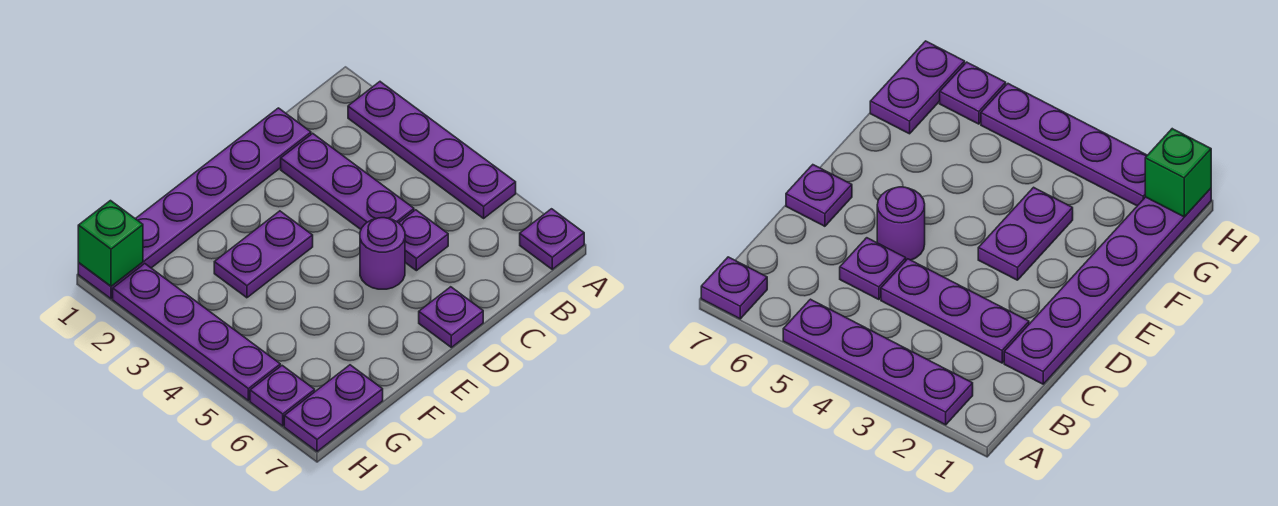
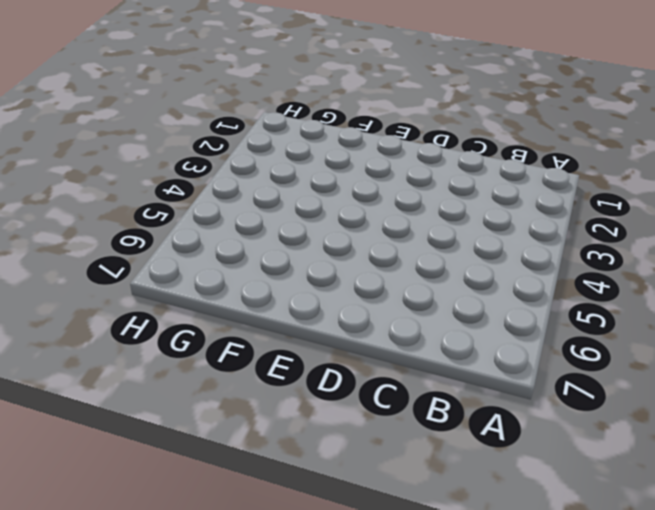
none -> purple plate A2:A5 level 1
none -> purple plate A7 level 1
none -> purple plate C1:H1 level 1

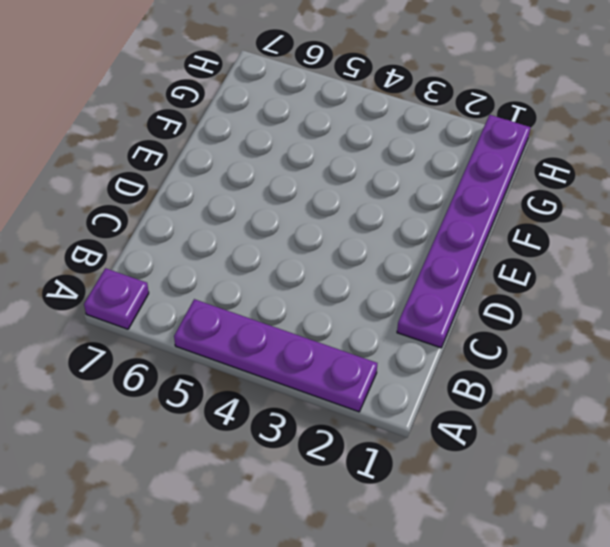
none -> purple plate C2:C4 level 1
none -> purple plate C5 level 1
none -> purple round brick D5 level 1

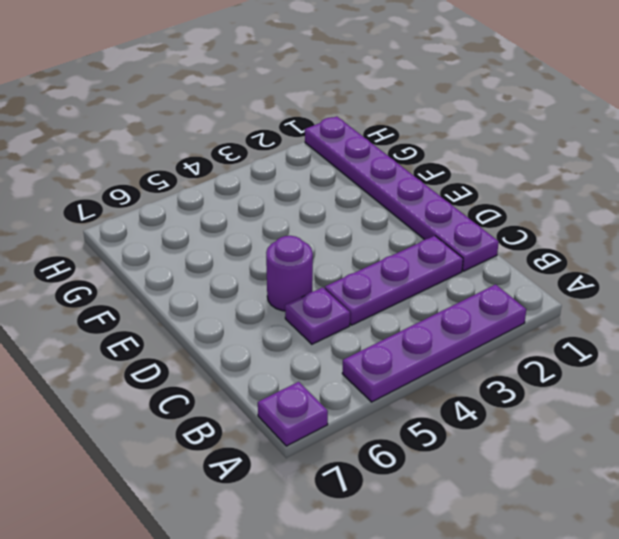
none -> purple plate D7 level 1
none -> purple plate E3:F3 level 1
none -> purple plate G7:H7 level 1

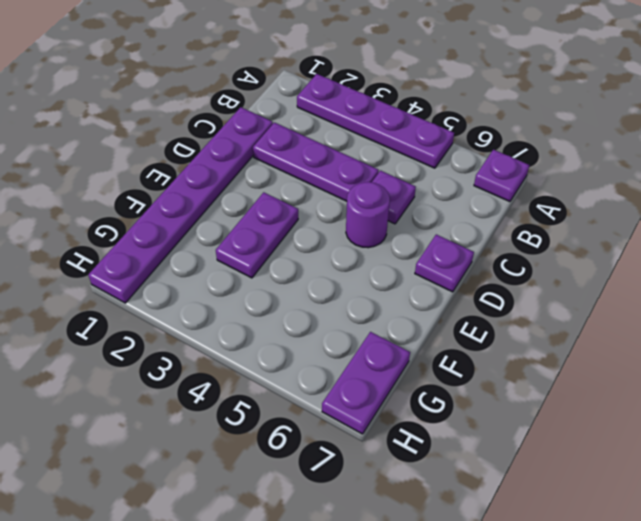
none -> purple plate H2:H5 level 1
none -> purple plate H6 level 1
none -> green brick H1 level 2

